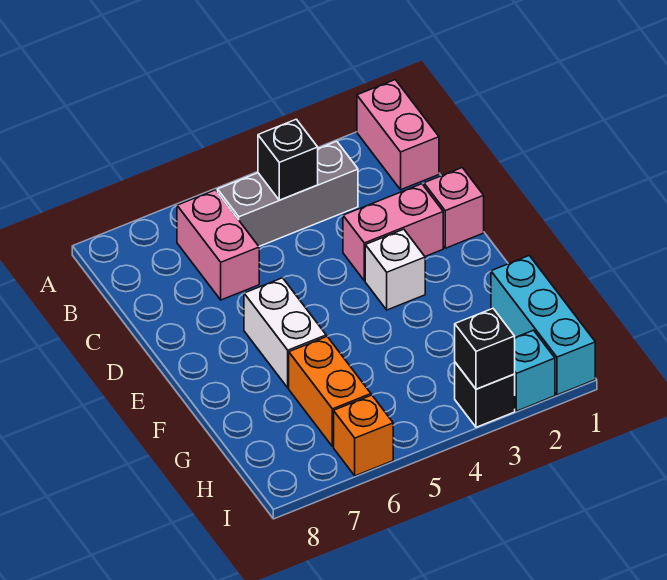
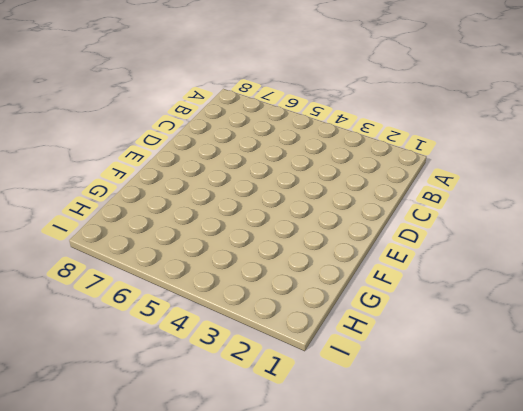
none -> pink brick A1:B1 level 1
none -> grey brick B3:B5 level 1
none -> pink brick B6:C6 level 1

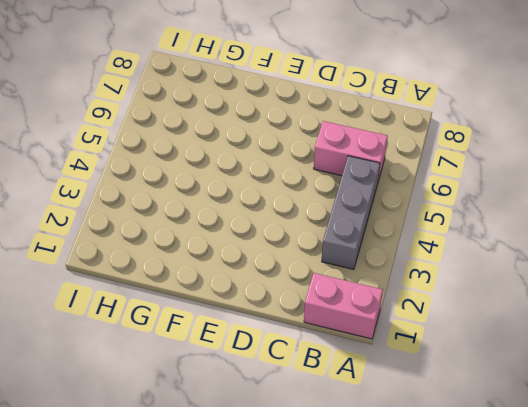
none -> pink brick D1 level 1
none -> pink brick D2:D3 level 1
none -> white brick E3 level 1

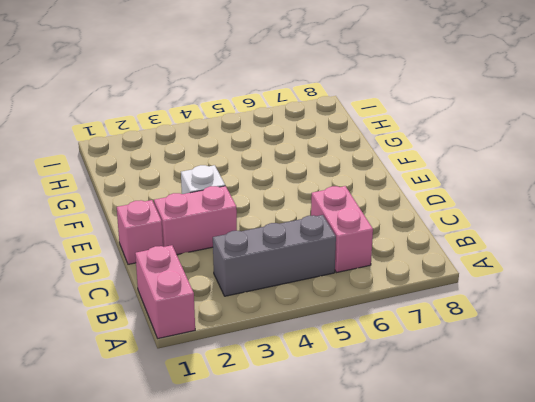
none -> white brick E6:F6 level 1
none -> cyan brick G1:I1 level 1
none -> orange brick G6:H6 level 1

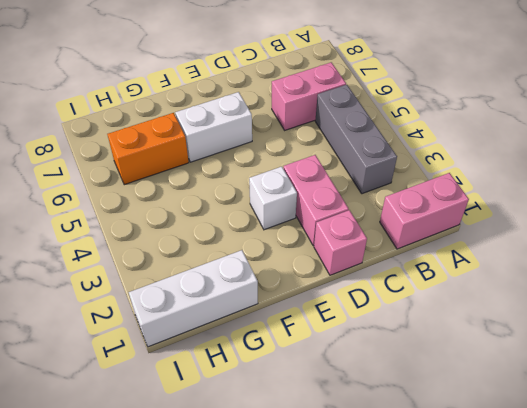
white brick G1:I1 level 1 -> cyan brick G1:I1 level 1
none -> cyan brick I2 level 1
none -> black brick I3 level 1
none -> orange brick I6 level 1

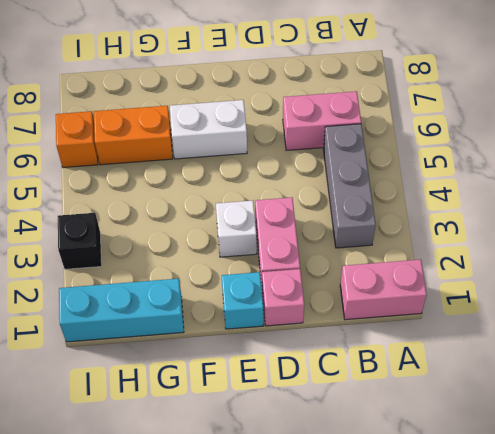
cyan brick E1 level 1 -> cyan brick I2 level 1
none -> black brick B4 level 2
none -> black brick I3 level 2

